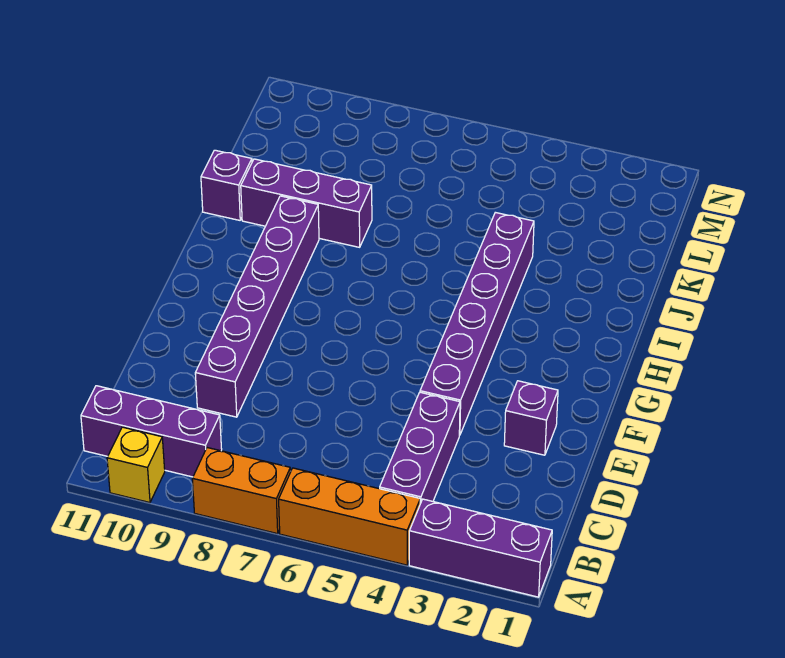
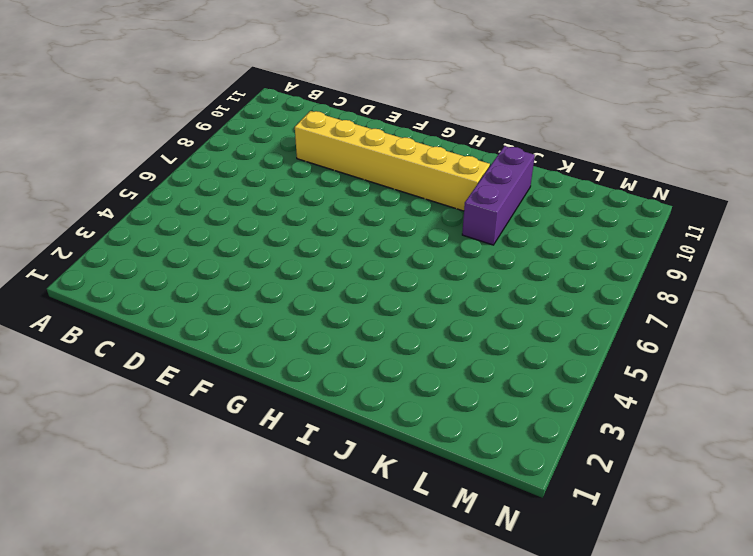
yellow brick D9:I9 level 1 -> purple brick D9:I9 level 1
none -> purple brick A1:A3 level 1
none -> orange brick A4:A6 level 1

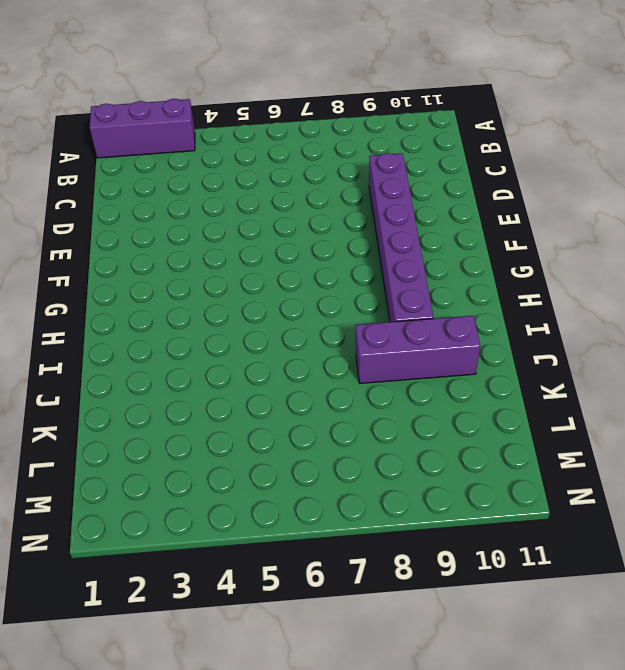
none -> orange brick A4:A6 level 1
none -> orange brick A7:A8 level 1

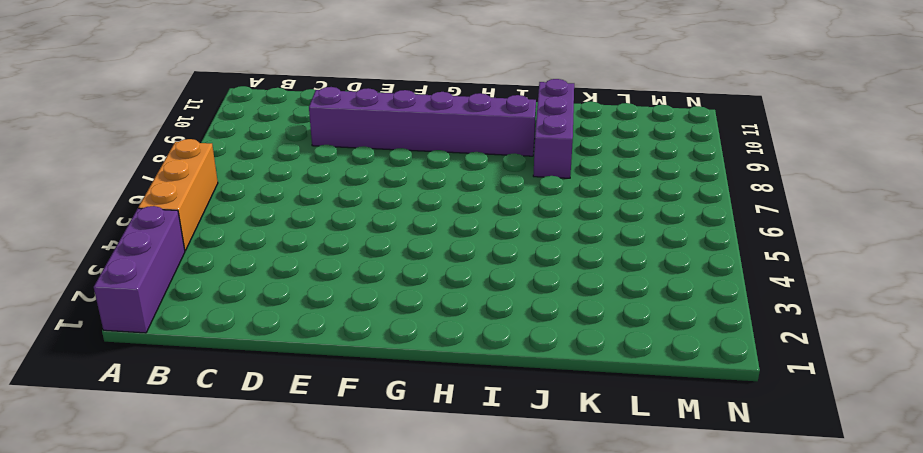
none -> orange brick A7:A8 level 1
none -> yellow brick A10 level 1

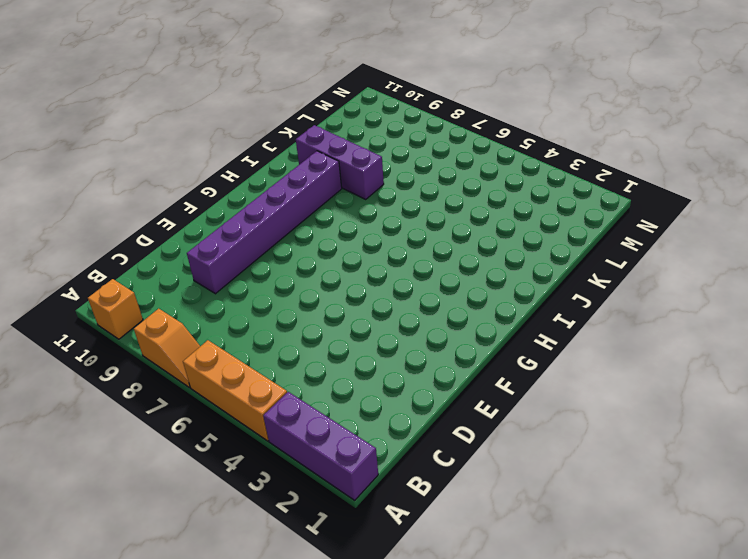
orange slope A7:A8 level 1 top 8 -> orange brick A7:A8 level 1
orange brick A10 level 1 -> yellow brick A10 level 1
none -> purple brick B4:D4 level 1
none -> purple brick B9:B11 level 1

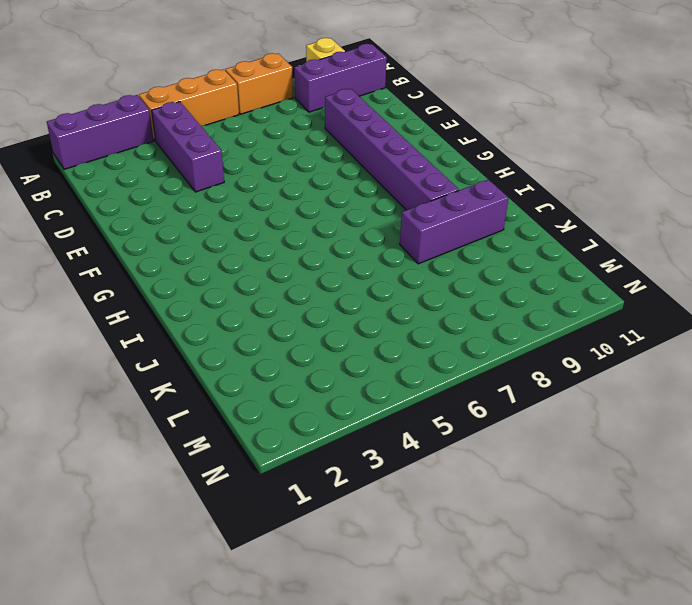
none -> purple brick E2 level 1
none -> purple brick E4:J4 level 1

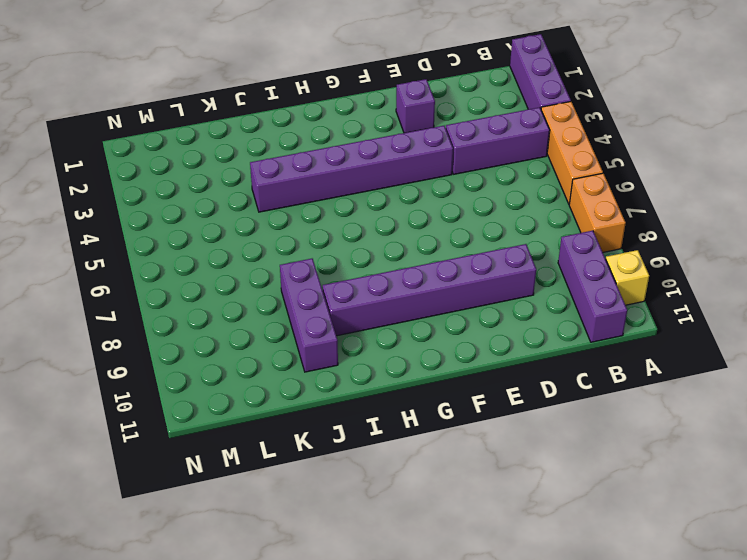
none -> purple brick J11 level 1

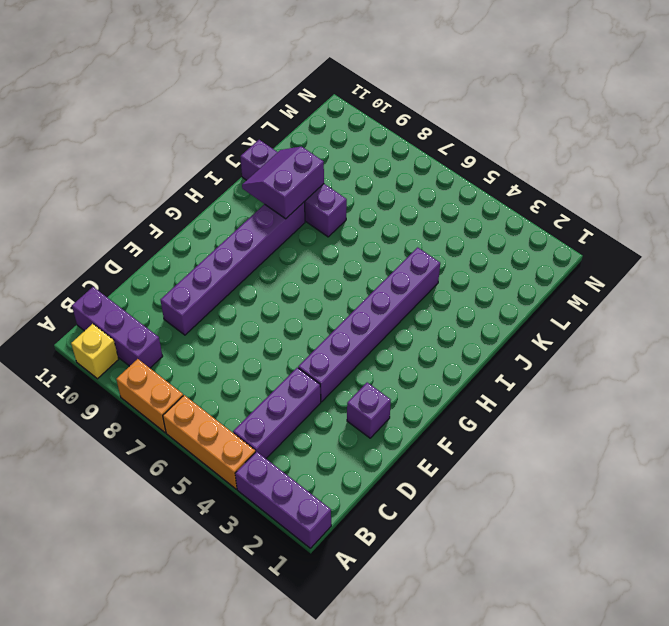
purple slope I9:J10 level 2 top 9 -> none

